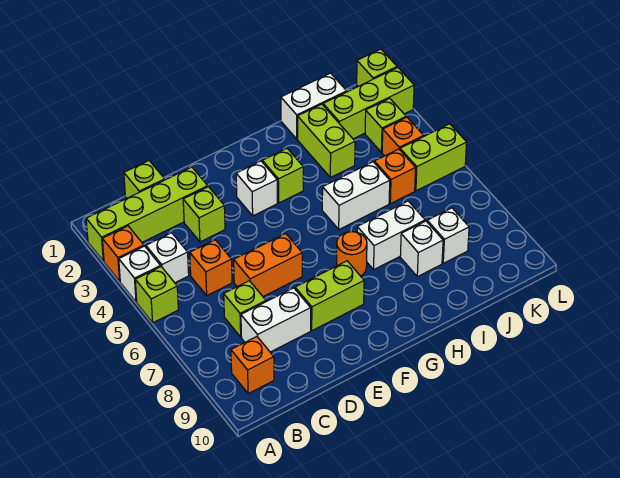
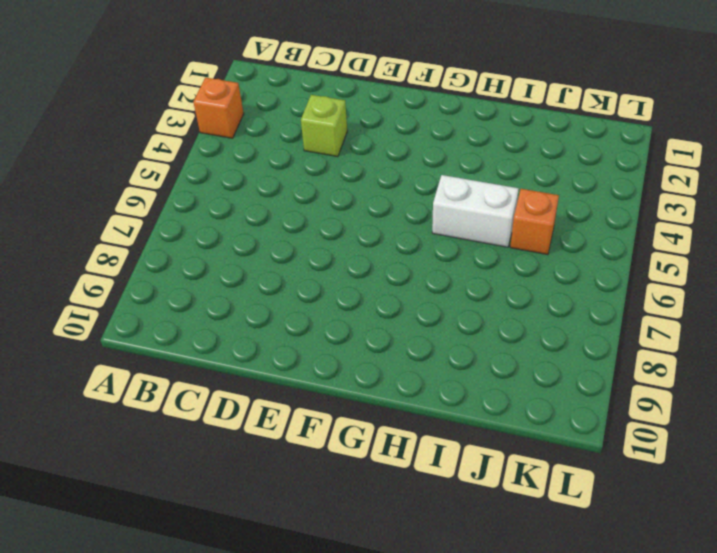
none -> lime brick A2:D2 level 1
none -> white brick A4 level 1
none -> lime brick A5 level 1

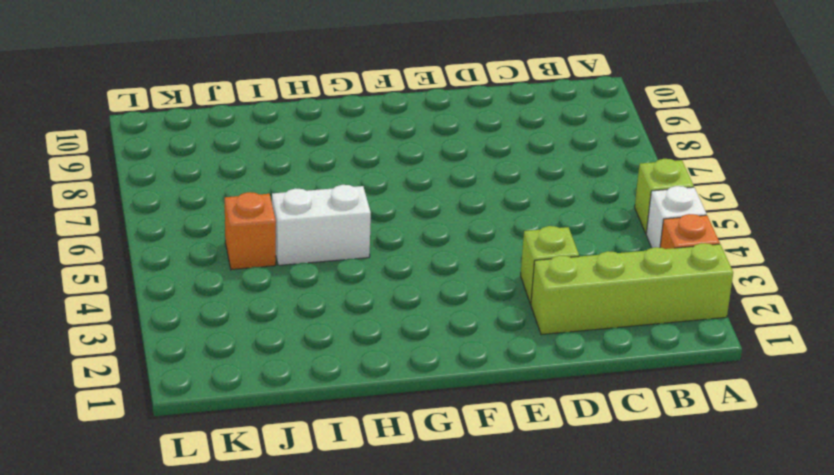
none -> white brick B4 level 1
none -> orange brick B9 level 1
none -> lime brick C1 level 1

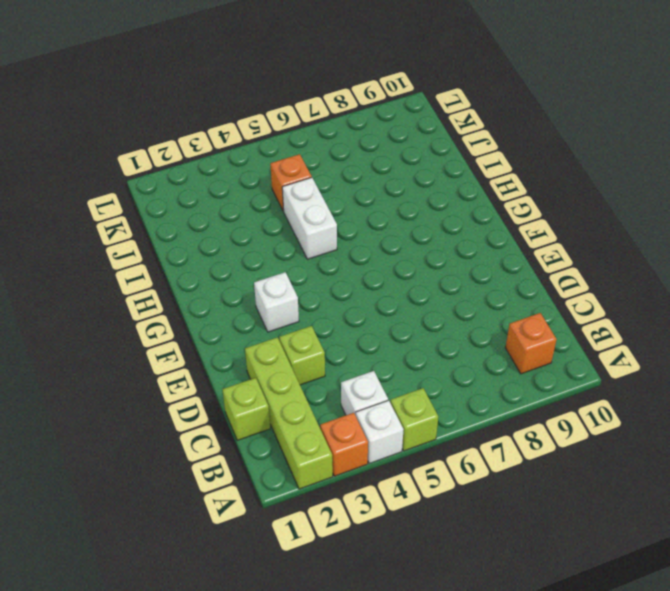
none -> orange brick C5 level 1
none -> lime brick C7 level 1
none -> white brick C8:D8 level 1

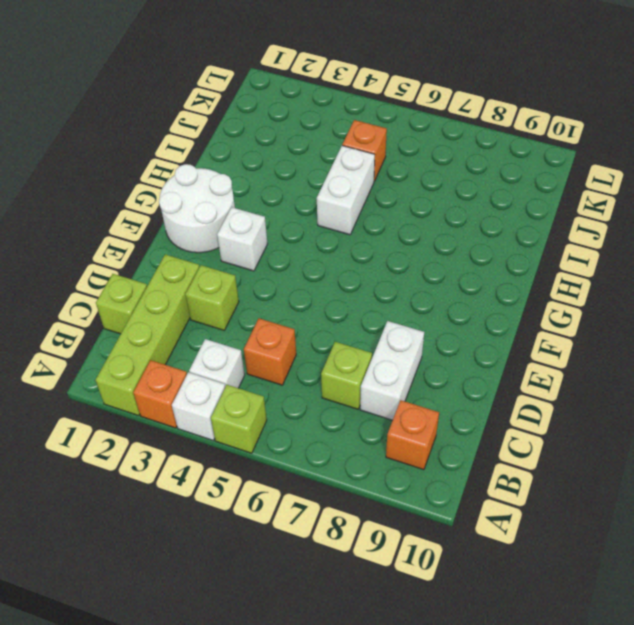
white round brick F1:G2 level 1 -> none
none -> orange brick D6:E6 level 1
none -> lime brick E8:F8 level 1
none -> lime brick G3 level 1

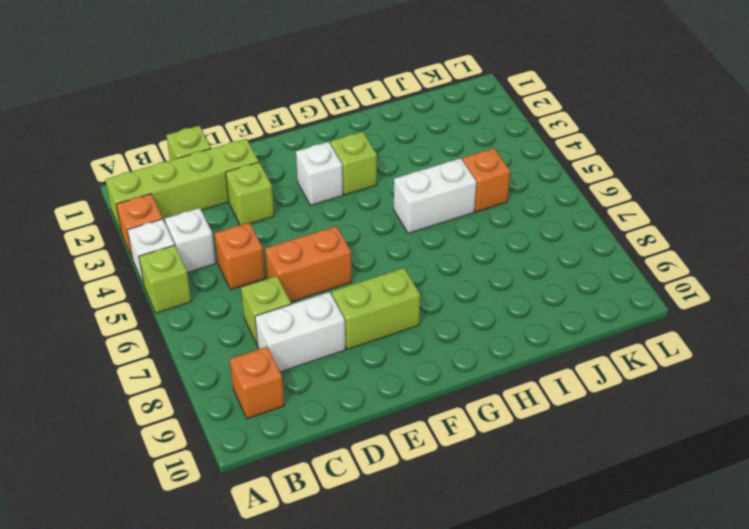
none -> orange round brick G7 level 1
none -> white brick H7:I7 level 1
none -> white brick I1:J1 level 1

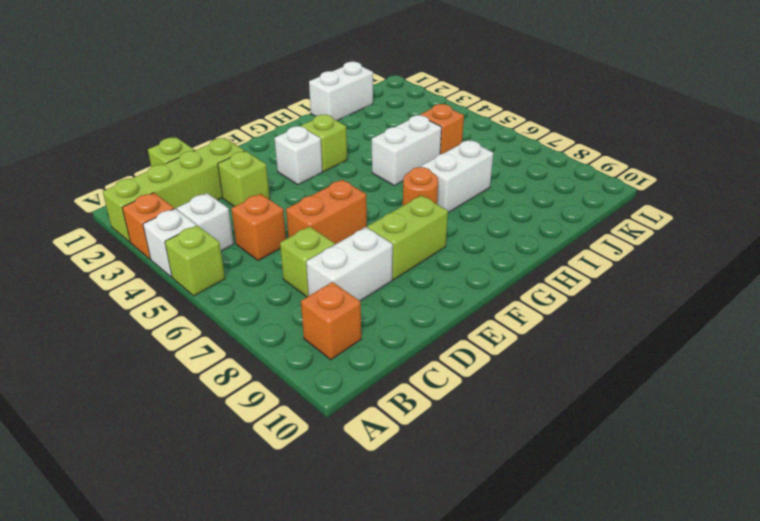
none -> lime brick I2:I3 level 1
none -> white brick I8 level 1
none -> lime brick J2:L2 level 1

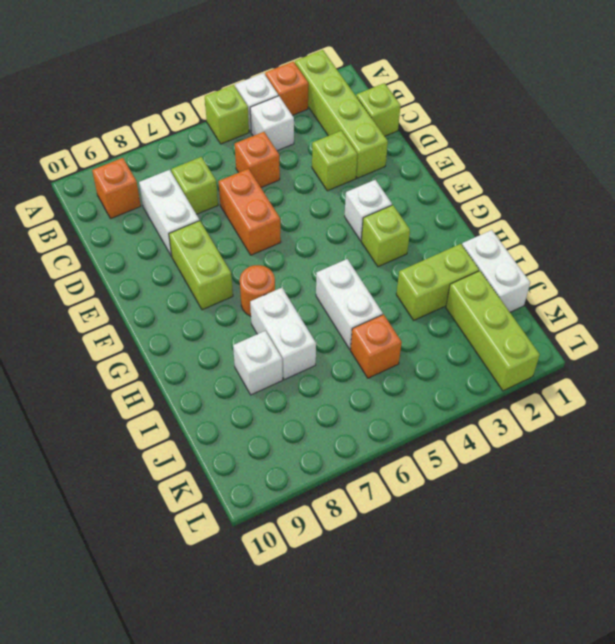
none -> white brick J8 level 1
none -> lime brick K3 level 1
none -> orange brick K4 level 1

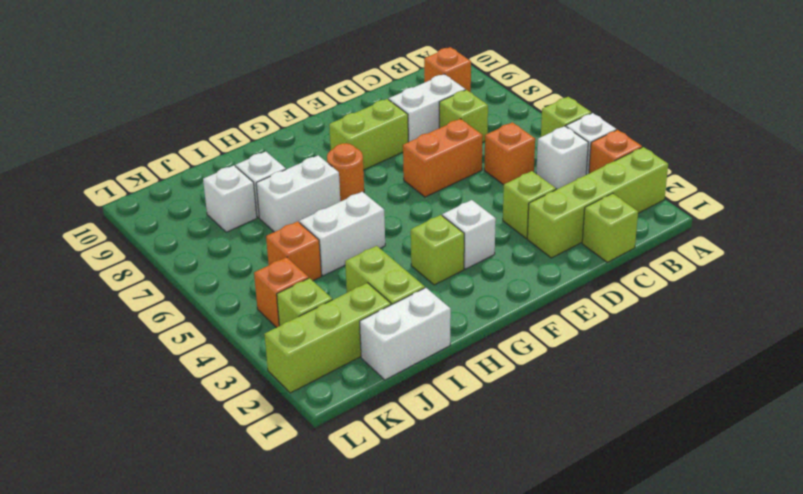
none -> lime brick K5:L5 level 1
none -> lime brick L1 level 1

